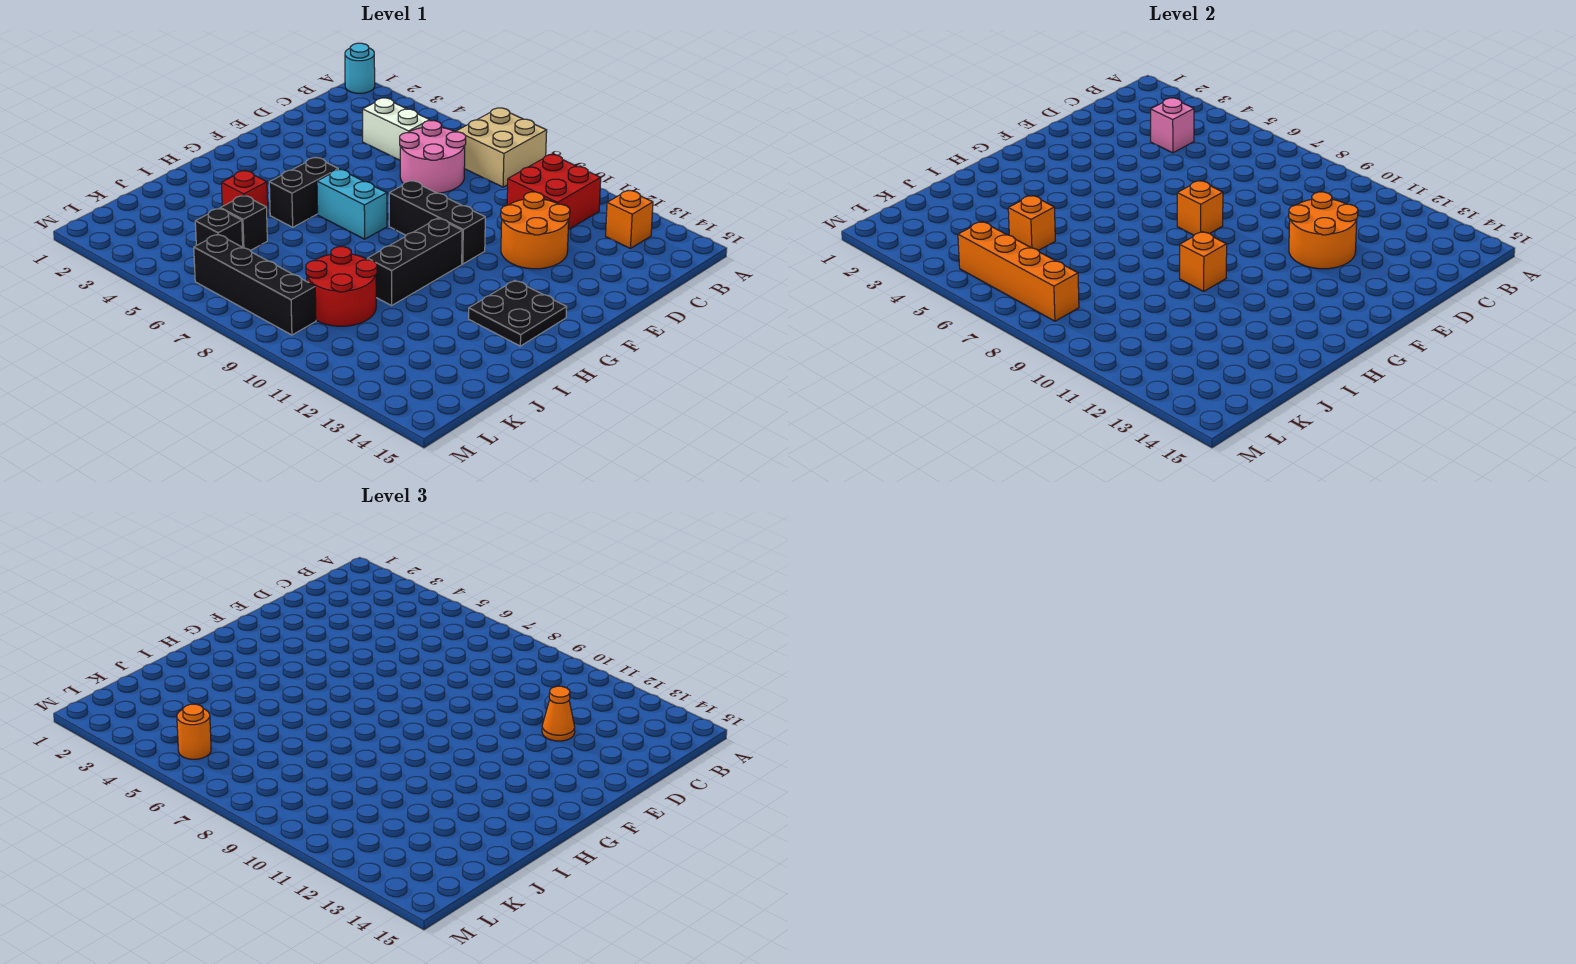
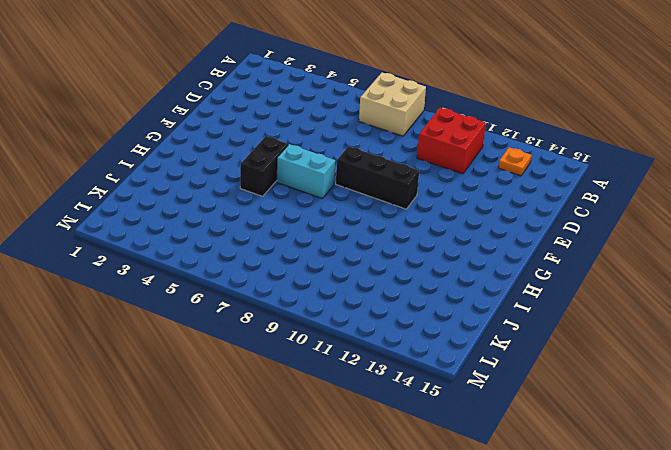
orange plate B13 level 1 -> orange brick B13 level 1
none -> cyan round brick A1 level 1
none -> white brick C4:C5 level 1
none -> pink round brick C6:D7 level 1

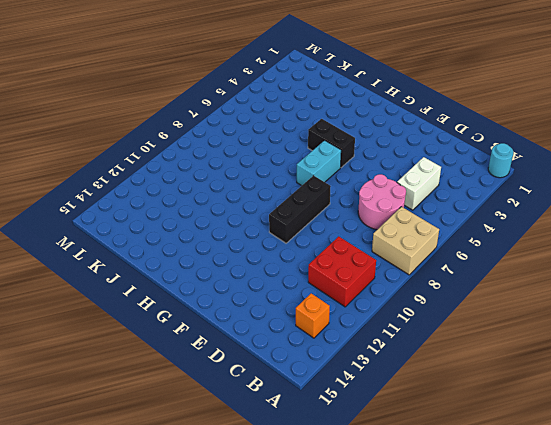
none -> orange round brick D11:E12 level 1
none -> black brick G10:I10 level 1
none -> black plate G13:H14 level 1

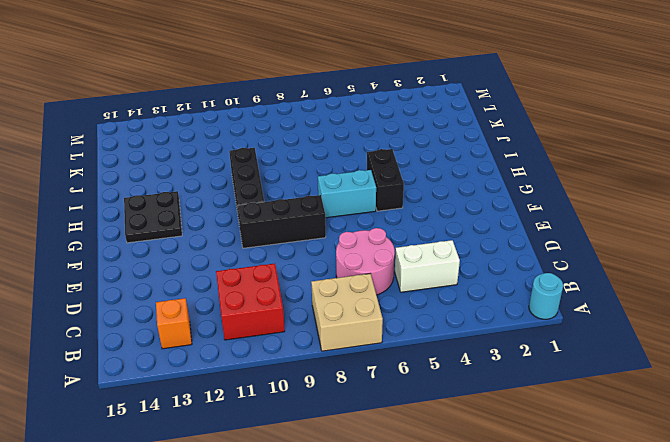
none -> orange round brick D11:E12 level 1
none -> red brick I4 level 1
none -> black brick J5 level 1

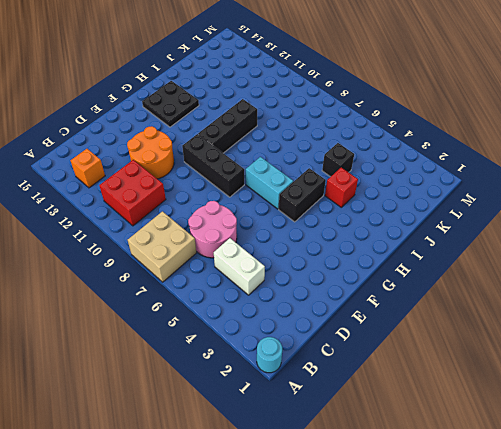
none -> red round brick J9:K10 level 1
none -> black brick K5 level 1
none -> black brick L6:L9 level 1

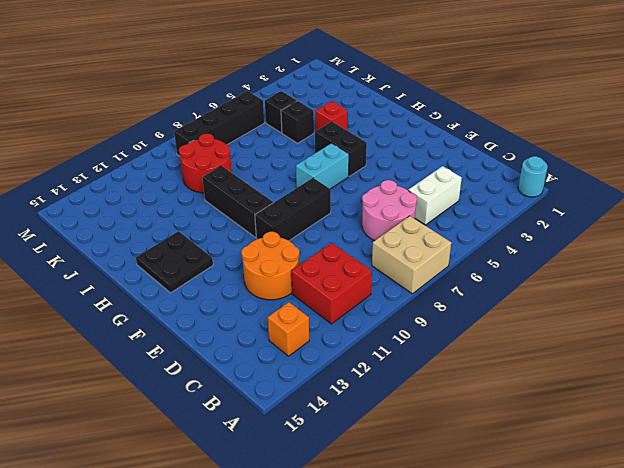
none -> pink brick C4 level 2
none -> orange round brick D11:E12 level 2
none -> orange brick F8 level 2

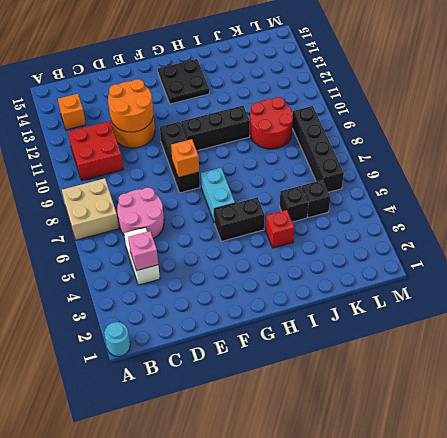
none -> orange brick H10 level 2
none -> orange brick J5 level 2
none -> orange brick L5:L8 level 2

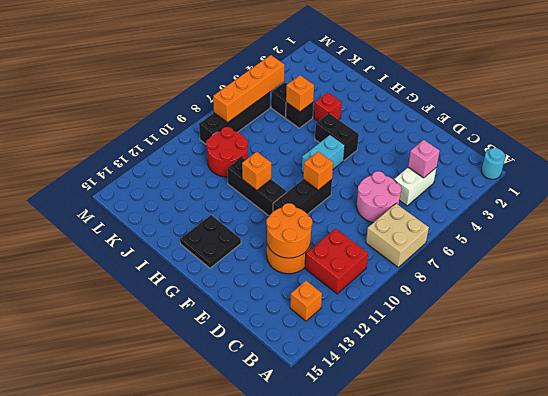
none -> orange cone D12 level 3
none -> orange round brick L5 level 3

